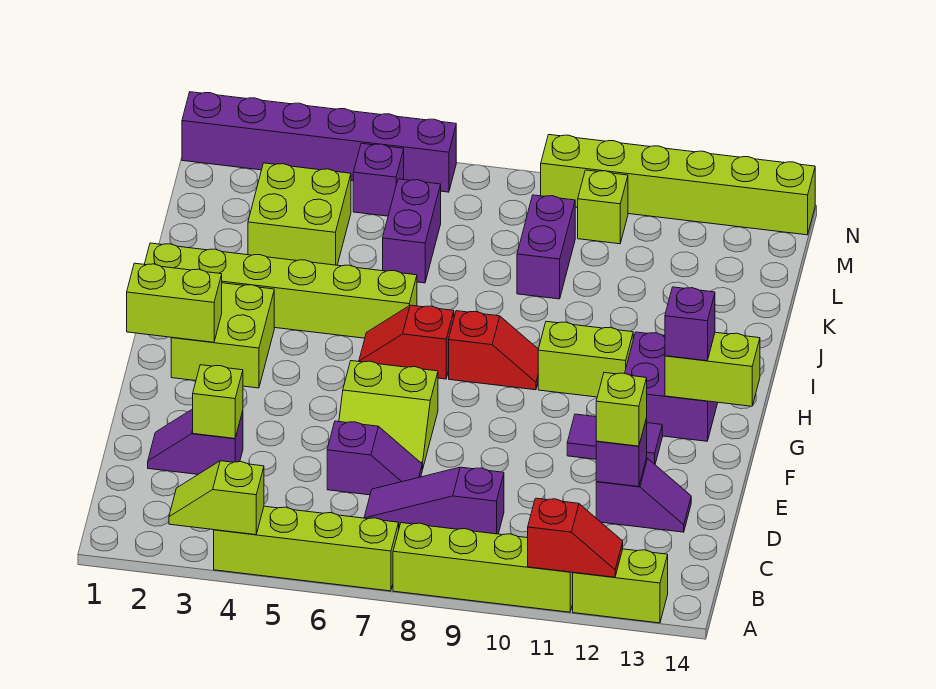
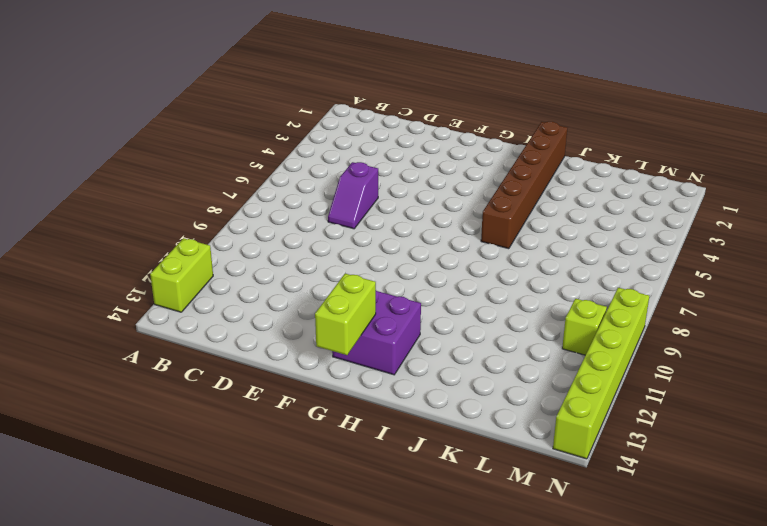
brown brick I1:I6 level 1 -> lime brick I1:I6 level 1
none -> lime brick A4:A7 level 1
none -> lime brick A8:A11 level 1
none -> purple slope C7:C9 level 1 top 9
none -> purple slope D2:D3 level 1 top 3

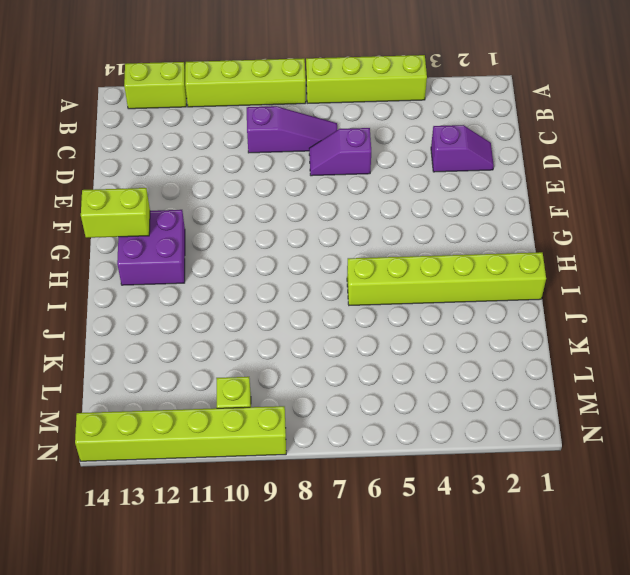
none -> purple slope D12:D13 level 1 top 12
none -> lime slope E6:F7 level 1 top F
none -> purple tile F11:F12 level 1
none -> lime brick G2:H3 level 1

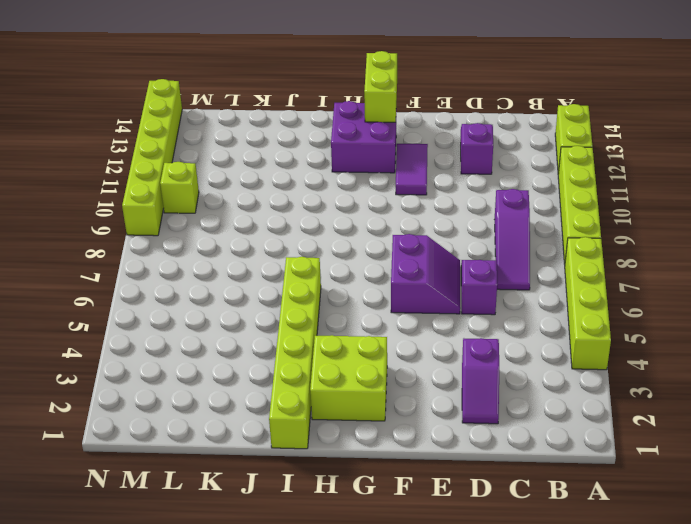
purple slope E6:F7 level 1 top F -> lime slope E6:F7 level 1 top F
none -> red slope H6:H7 level 1 top 7
none -> red slope H8:H9 level 1 top 8
none -> lime brick H10:H11 level 1
none -> lime brick K3:L4 level 1

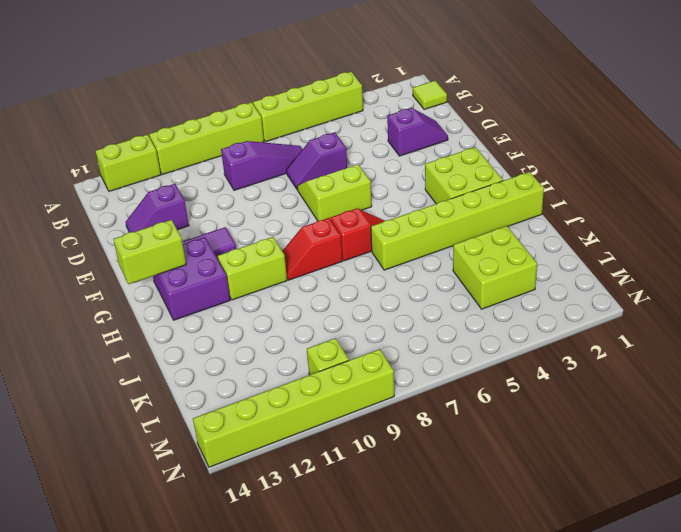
lime tile B1 level 1 -> none
none -> purple brick K6:L6 level 1
none -> purple brick K9:L9 level 1
none -> purple brick M5 level 1
none -> purple brick N1:N6 level 1

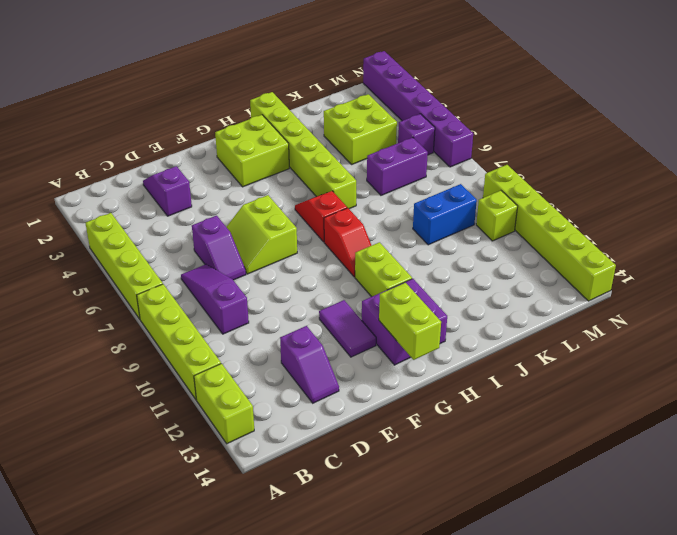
blue brick K9:L9 level 1 -> purple brick K9:L9 level 1
none -> lime slope A3:A4 level 2 top 4
none -> red slope A11:A12 level 2 top 11
none -> lime brick D3 level 2
none -> purple brick D12 level 2

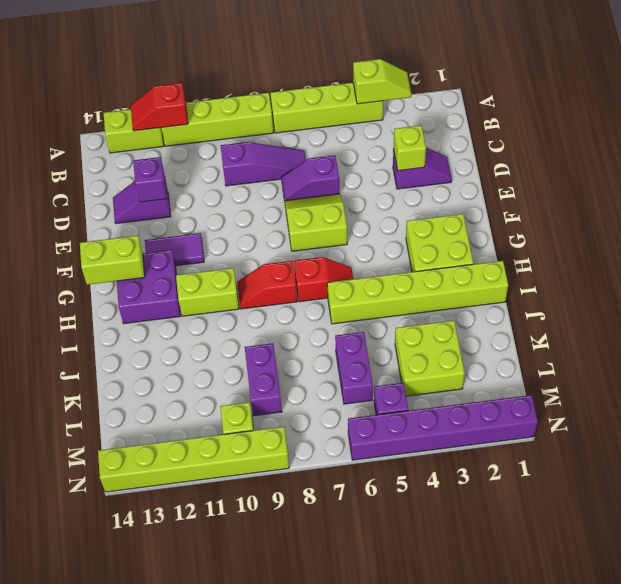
none -> lime brick G1:G2 level 2
none -> lime brick D12 level 3
none -> purple brick G13 level 3

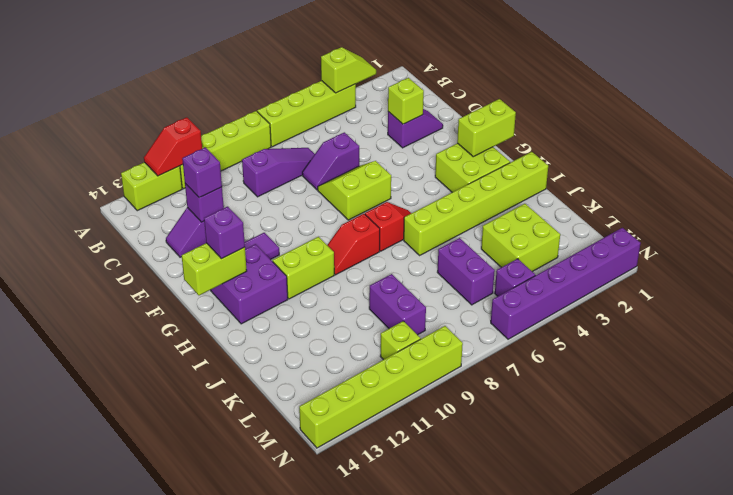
purple brick D12 level 3 -> lime brick D12 level 3

